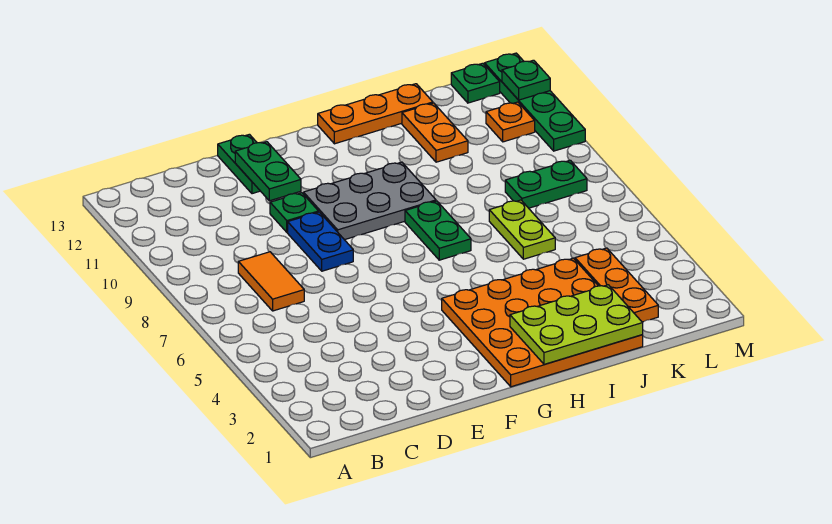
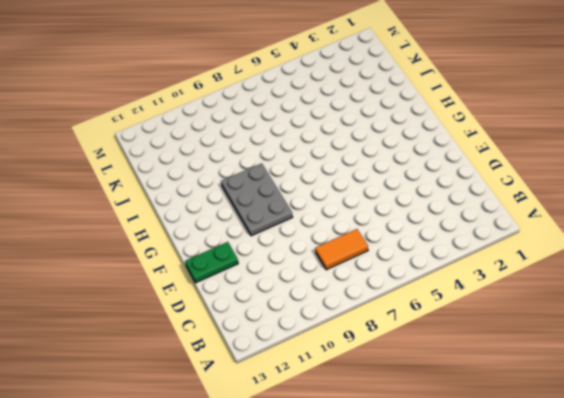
none -> blue plate E8:E9 level 1
none -> green plate E10 level 1
none -> orange plate G1:J4 level 1

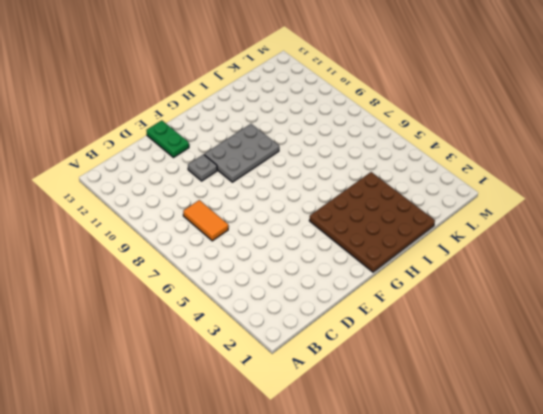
grey plate E10 level 1 -> green plate E10 level 1
brown plate G1:J4 level 1 -> orange plate G1:J4 level 1
none -> blue plate E8:E9 level 1
none -> green plate H7:H8 level 1
none -> orange plate H13:J13 level 1

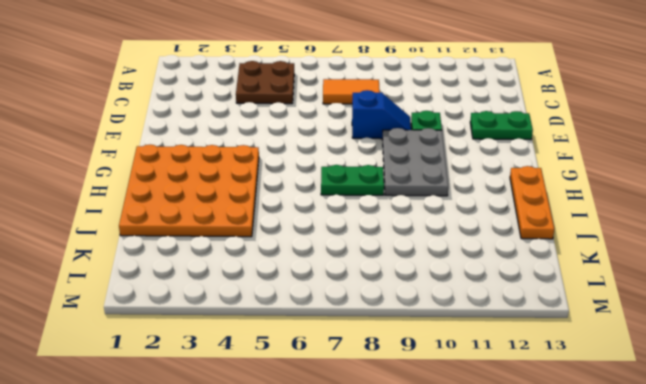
brown plate B4:C5 level 1 -> none
blue slope E8:E9 level 1 top 8 -> blue plate E8:E9 level 1
none -> lime plate J6:J7 level 1
none -> orange plate J11:J12 level 1
none -> orange plate K2:K4 level 1

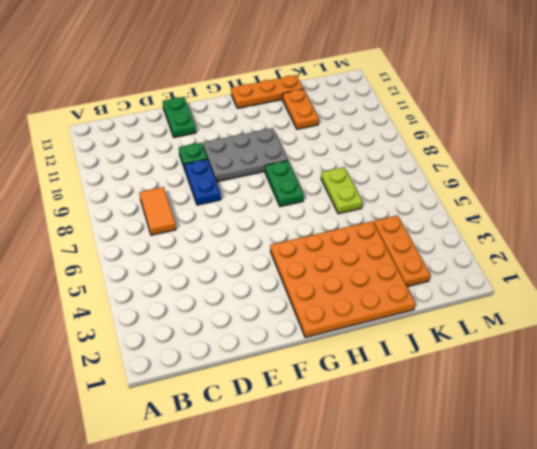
none -> green plate K8:L8 level 1
none -> orange plate L11 level 1
none -> green plate L13 level 1

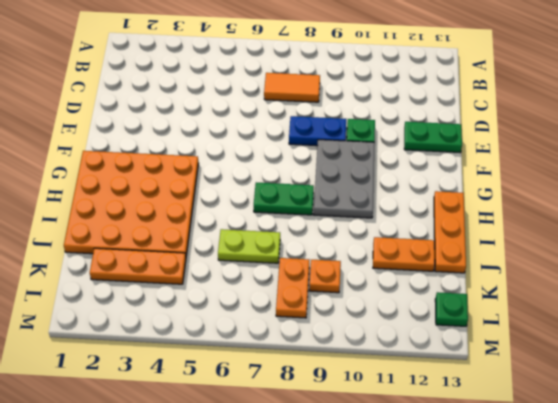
orange plate K8:L8 level 1 -> green plate K8:L8 level 1
orange plate K9 level 1 -> orange plate L11 level 1
none -> green plate M10:M13 level 1
none -> green plate E11:E12 level 2
none -> lime plate H1:J2 level 2

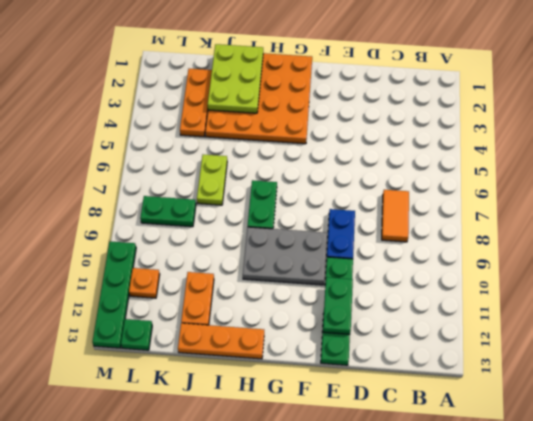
lime plate I1:J3 level 2 -> lime plate H1:J2 level 2
none -> green plate M12 level 2

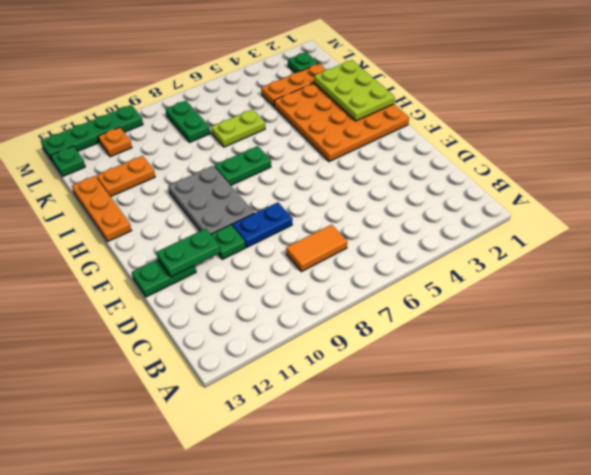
green plate L2 level 1 -> green plate M12 level 2

